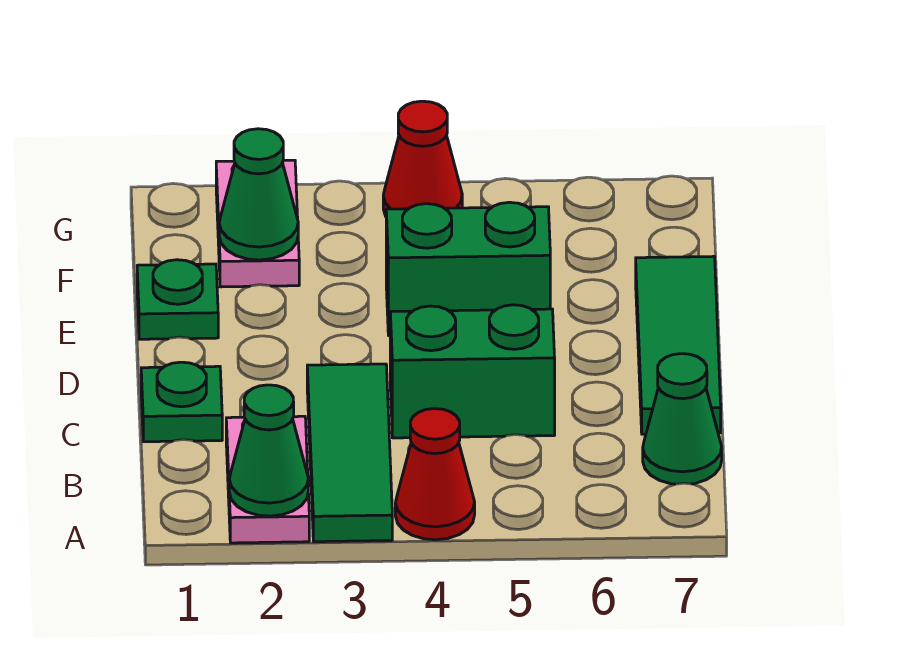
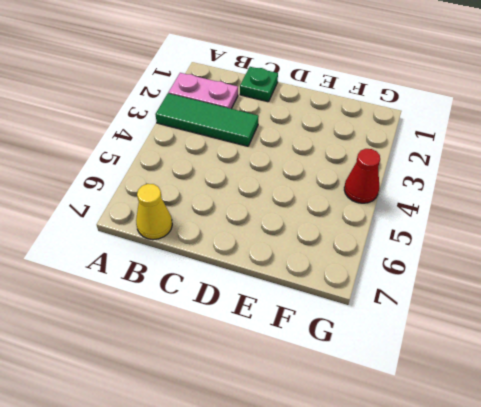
yellow cone B7 level 1 -> green cone B7 level 1
none -> red cone A4 level 1
none -> green brick C4:C5 level 1
none -> green tile C7:E7 level 1

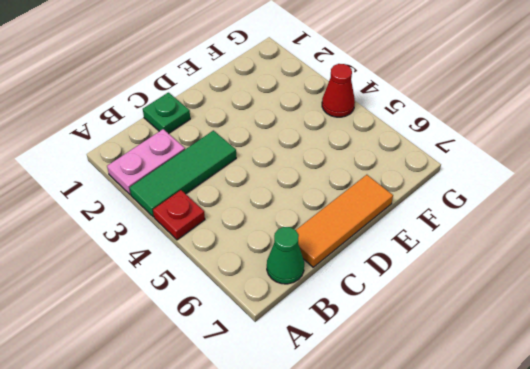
red plate A4 level 1 -> red cone A4 level 1
orange tile C7:E7 level 1 -> green tile C7:E7 level 1
none -> green brick C4:C5 level 1
none -> green plate E1 level 1
none -> green brick E4:E5 level 1

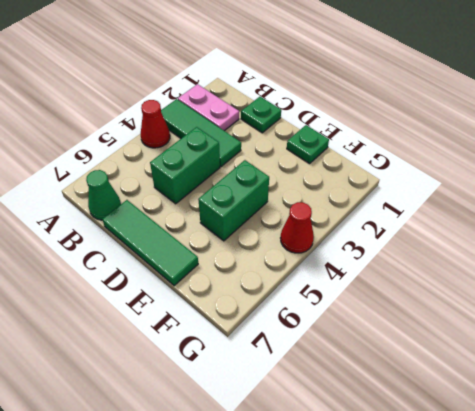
none -> pink plate F2:G2 level 1
none -> green cone A2 level 2
none -> green cone F2 level 2

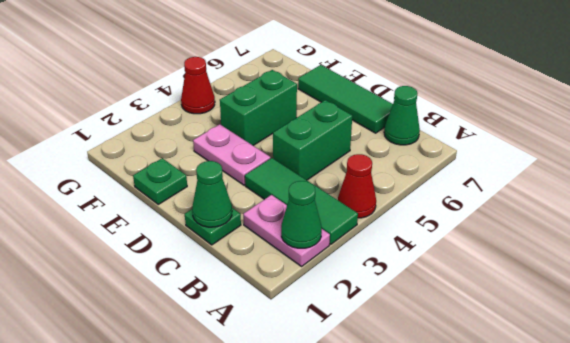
green cone C1 level 2 -> green cone F2 level 2
pink plate D3:E3 level 1 -> pink plate F2:G2 level 1

